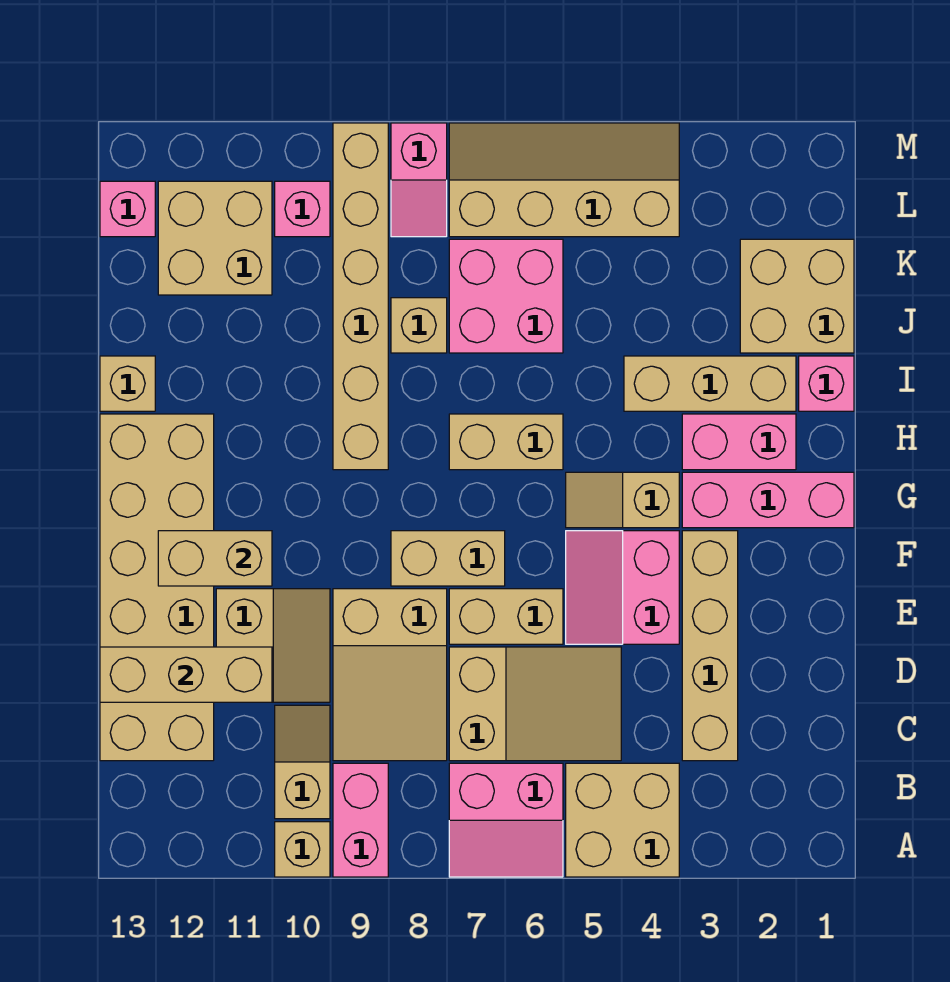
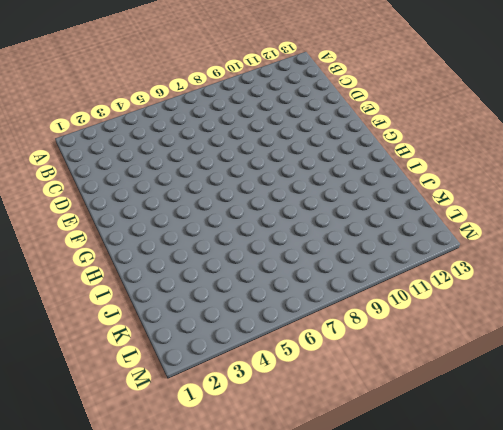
none -> tan brick A4:B5 level 1
none -> pink slope A6:B7 level 1 top B
none -> pink brick A9:B9 level 1
none -> tan brick A10 level 1

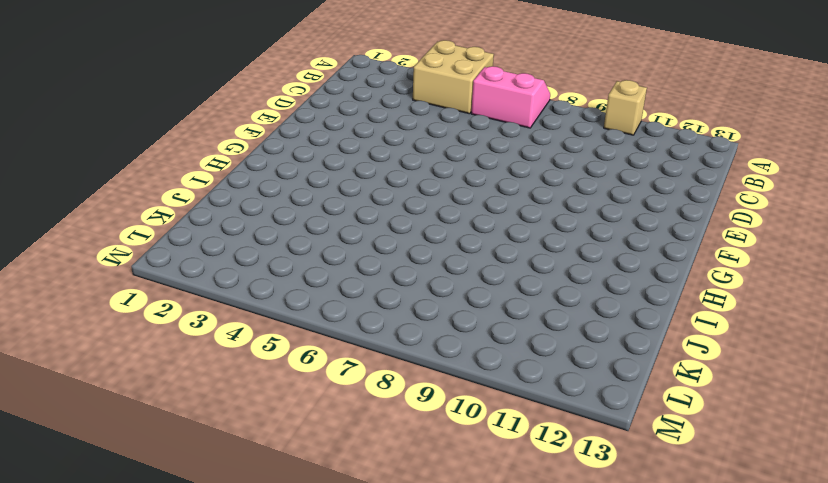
none -> pink brick A9:B9 level 1
none -> tan slope B10:C10 level 1 top B
none -> tan brick C3:F3 level 1
none -> tan slope C5:D7 level 1 top 7

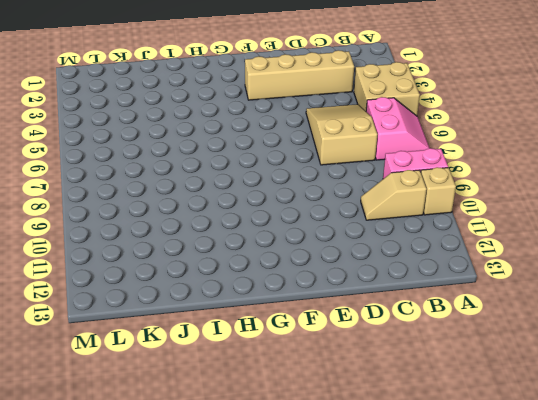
none -> tan slope C8:E9 level 1 top E
none -> tan brick C12:H13 level 1
none -> tan slope D10:E11 level 1 top 11
none -> pink slope E4:F5 level 1 top 4

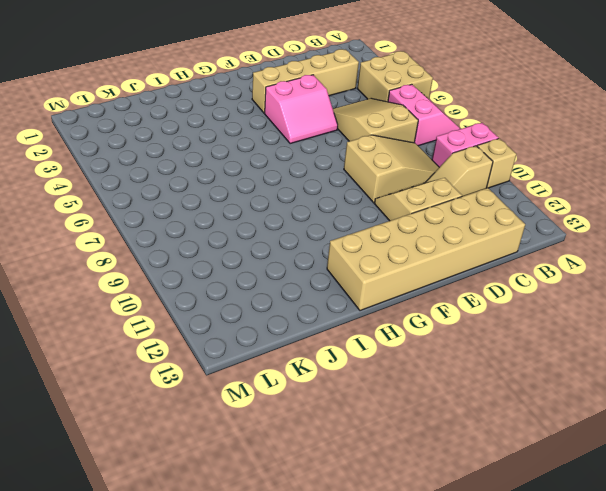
none -> tan brick E6:E7 level 1
none -> tan brick F7:F8 level 1
none -> pink brick G1:G3 level 1
none -> tan slope G4:G5 level 1 top 4

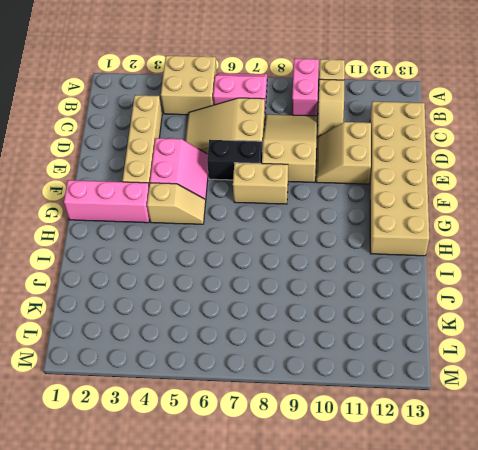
black brick E6:E7 level 1 -> tan brick E6:E7 level 1
none -> pink brick H2:H3 level 1
none -> tan brick H6:H7 level 1
none -> tan brick H9:M9 level 1
none -> pink brick I1 level 1

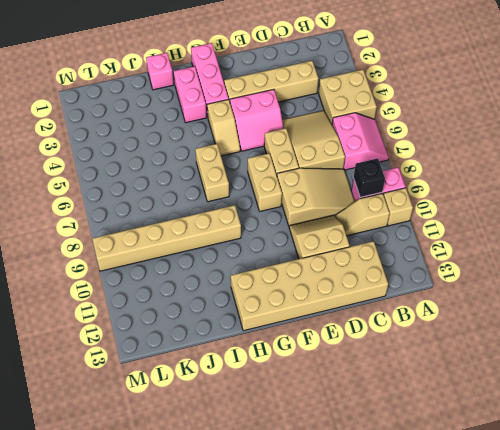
black brick B9 level 2 -> none
none -> tan brick I2:I4 level 1
none -> tan brick I13 level 1
none -> tan brick J1:K2 level 1
none -> pink brick J6:K7 level 1

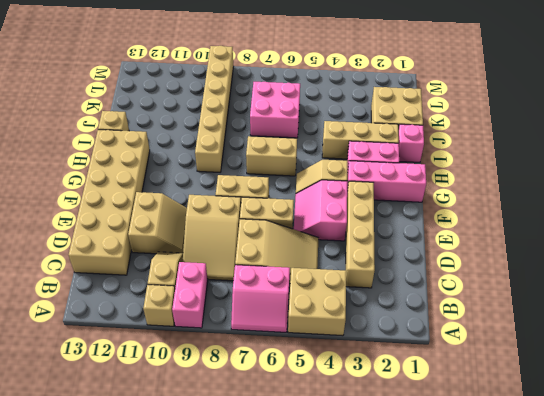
none -> tan brick J8 level 1
none -> tan brick K11:L12 level 1
none -> tan slope L4:M7 level 1 top L
none -> pink slope L8:M8 level 1 top M

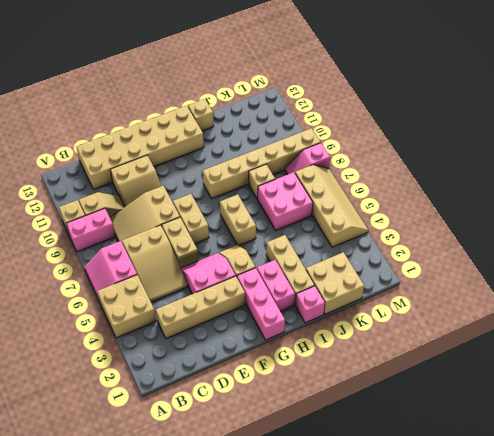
none -> tan brick K11:L12 level 1
none -> pink brick L10 level 1
none -> pink brick L13 level 1
none -> tan brick D11:D13 level 2

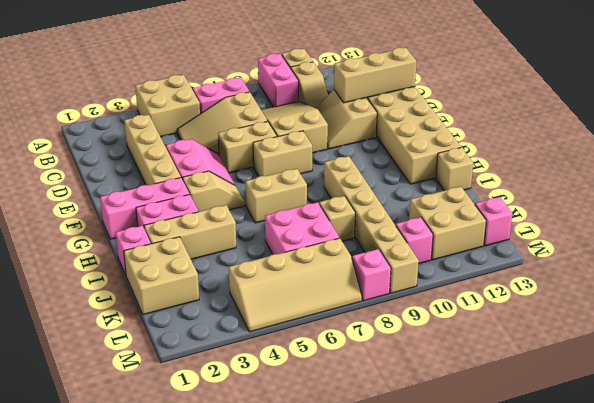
none -> tan brick F11:F12 level 2

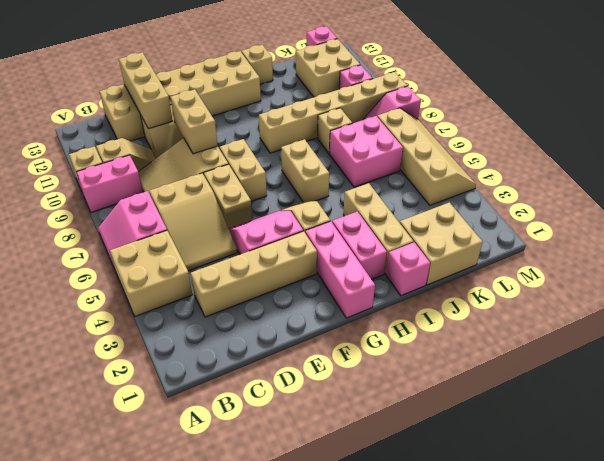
tan brick E9:E10 level 2 -> tan brick F11:F12 level 2

